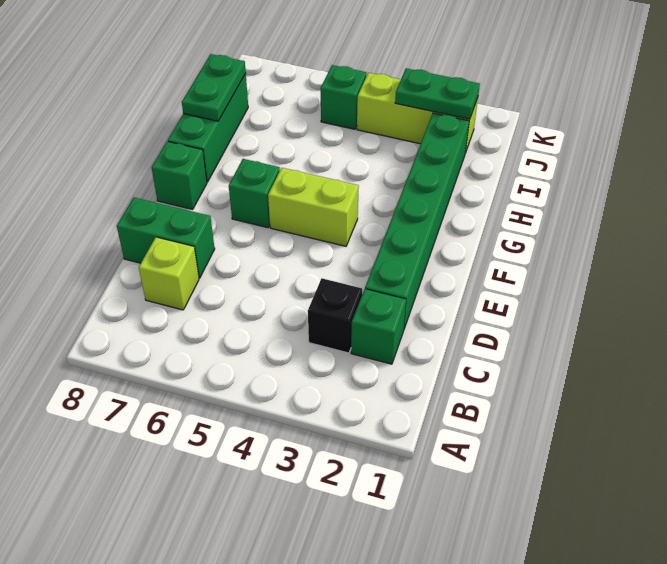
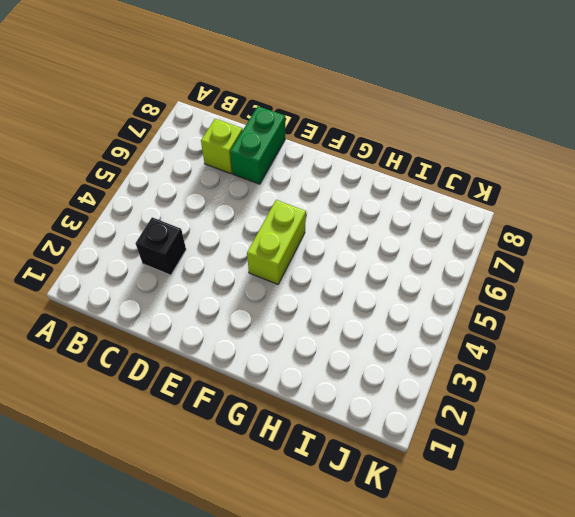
none -> green brick C2 level 1
none -> green brick D2:I2 level 1
none -> green brick F6 level 1

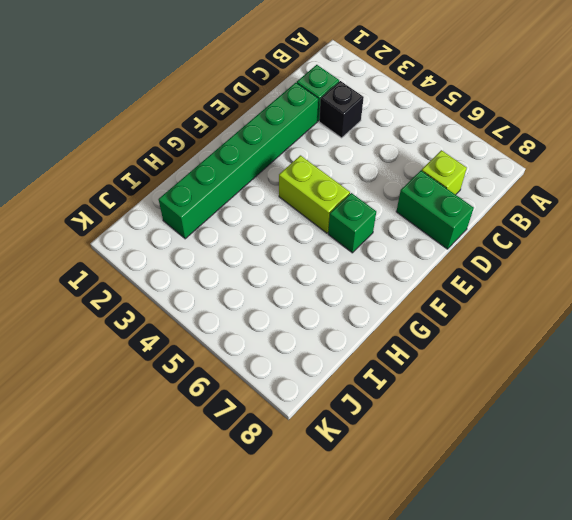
none -> green brick F8 level 1
none -> green brick G8:I8 level 1
none -> lime brick J2:J4 level 1

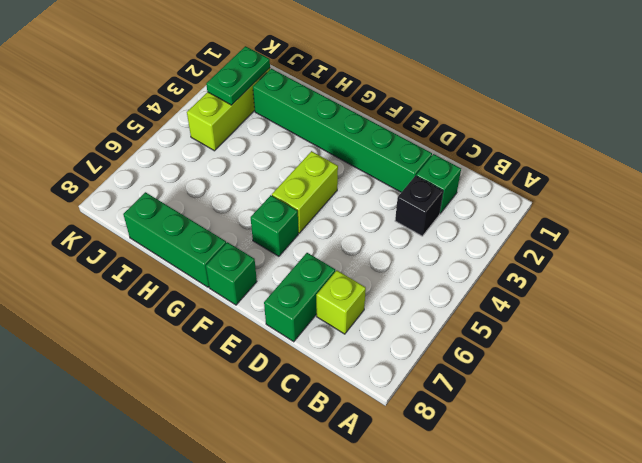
none -> green brick J5 level 1
none -> green plate H8:I8 level 2

